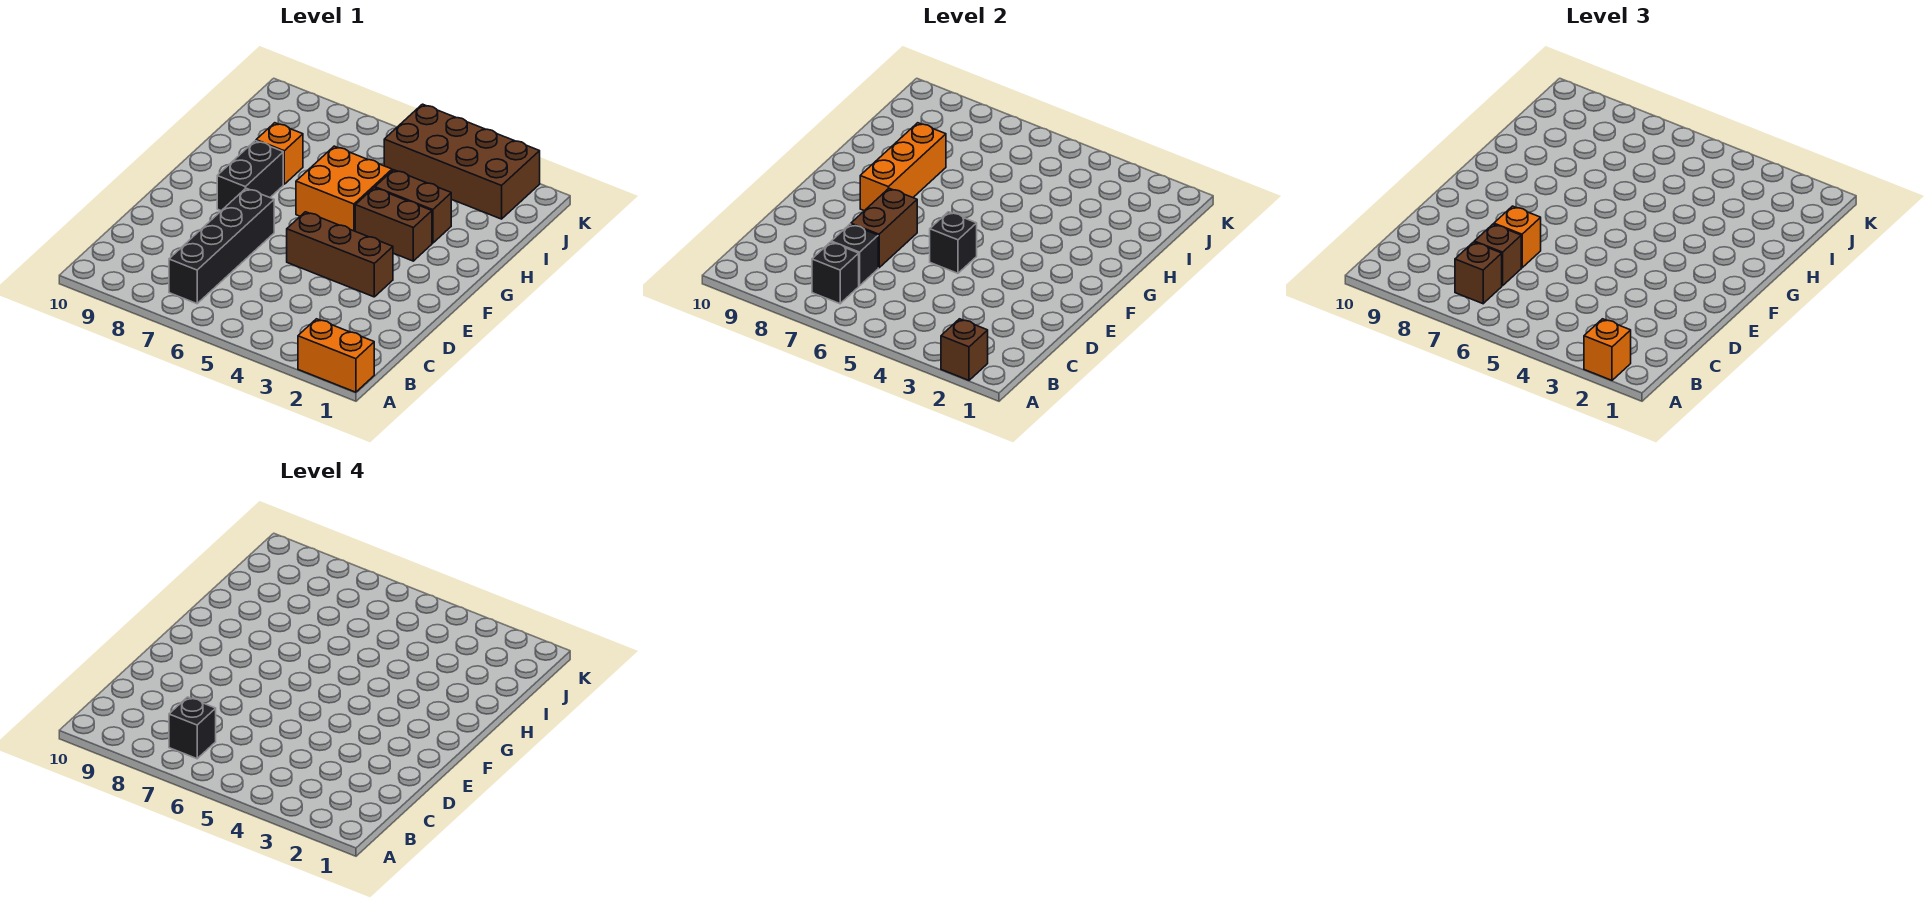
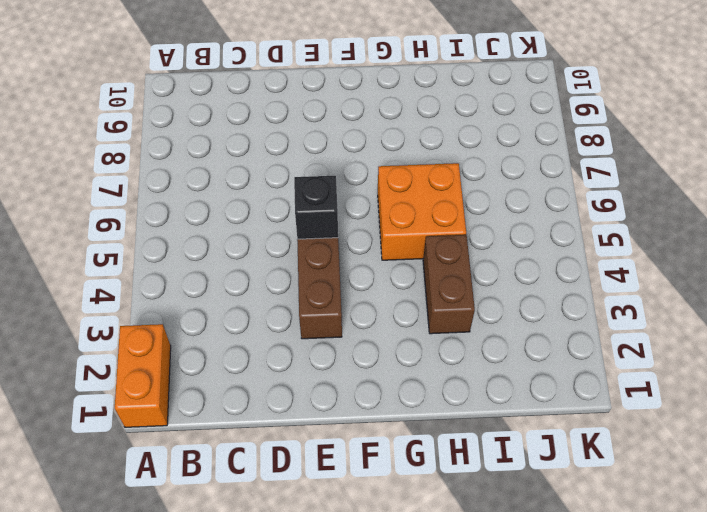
none -> black brick B7:E7 level 1
none -> black brick F8:G8 level 1
none -> brown brick G3:G4 level 1

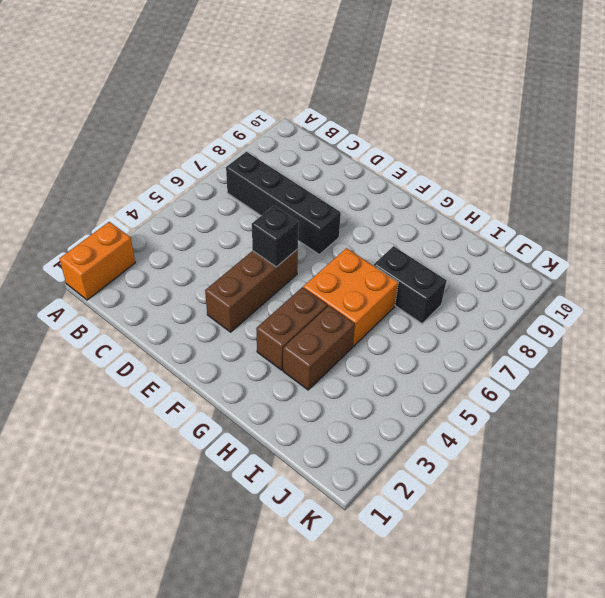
black brick H7:I7 level 1 -> black brick F8:G8 level 1
none -> orange brick H8 level 1
none -> brown brick J2:K5 level 1
none -> brown brick A2 level 2

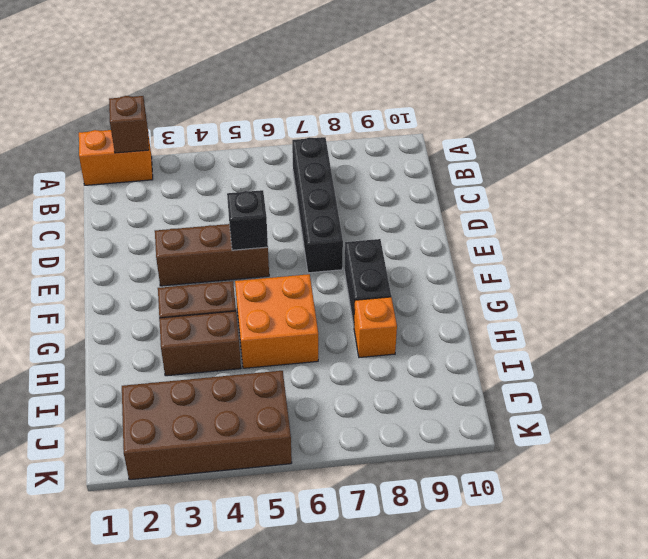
none -> black brick B7 level 2
none -> black brick C7 level 2
none -> brown brick D7:E7 level 2

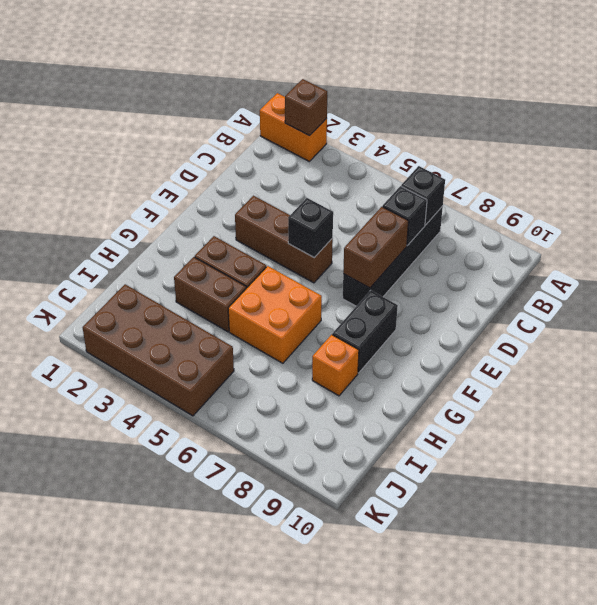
none -> orange brick F8:H8 level 2
none -> orange brick A2 level 3
none -> brown brick B7 level 3

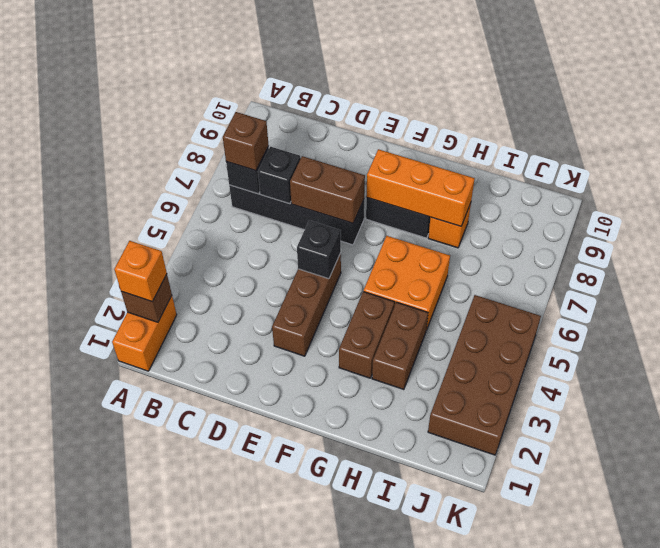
none -> brown brick C7 level 3
none -> orange brick D7 level 3
none -> black brick B7 level 4

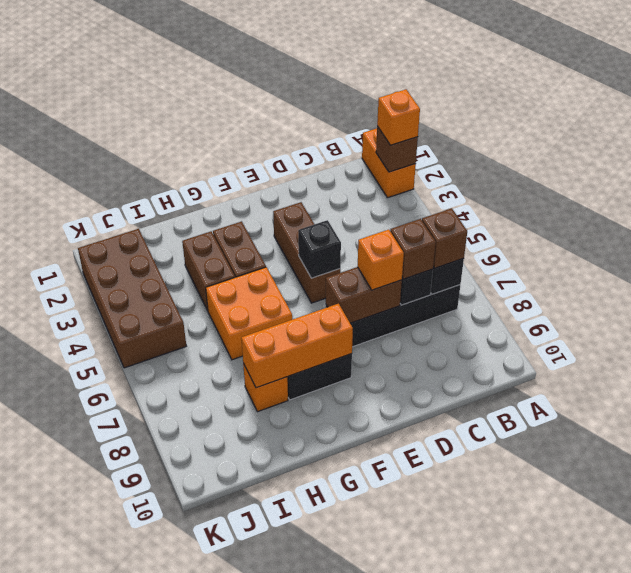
none -> black brick B7 level 4

